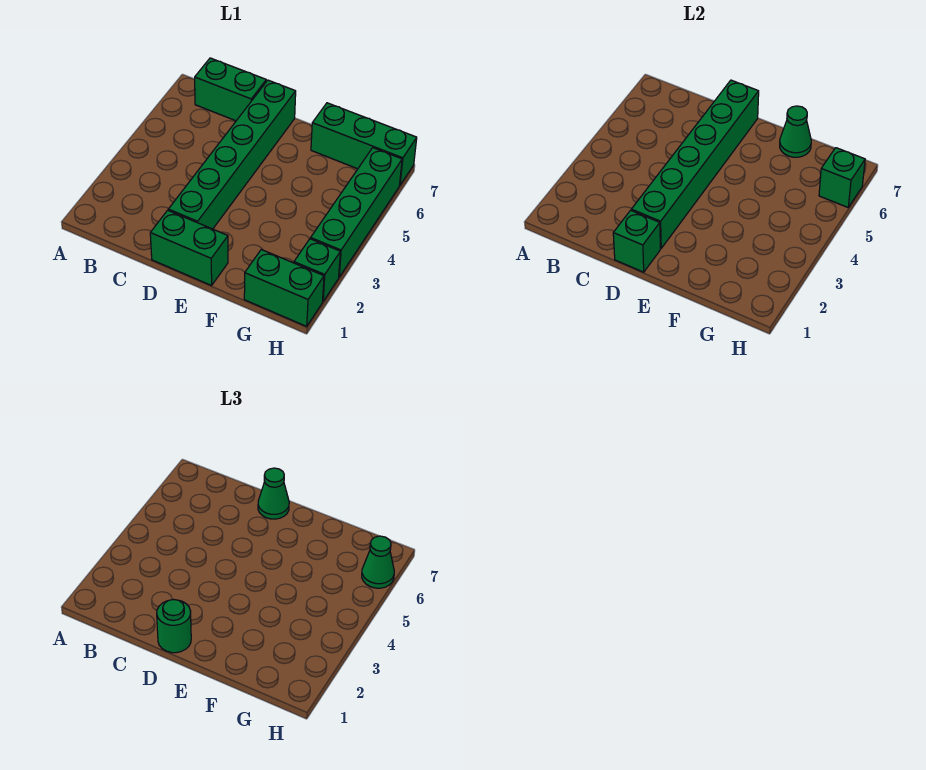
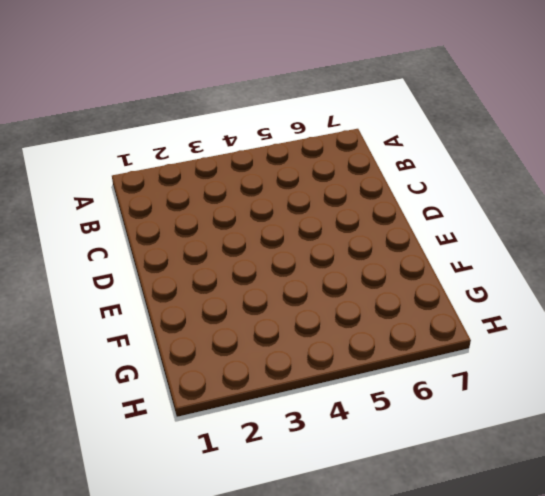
none -> green brick B7:C7 level 1
none -> green brick D1:E1 level 1
none -> green brick D2:D7 level 1

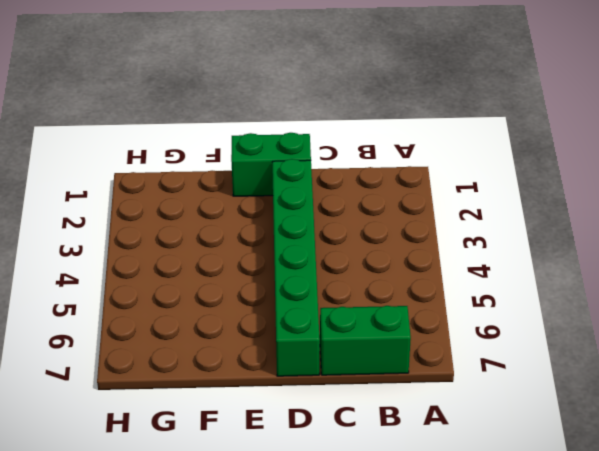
none -> green brick F7:H7 level 1
none -> green brick G1:H1 level 1
none -> green brick H2 level 1

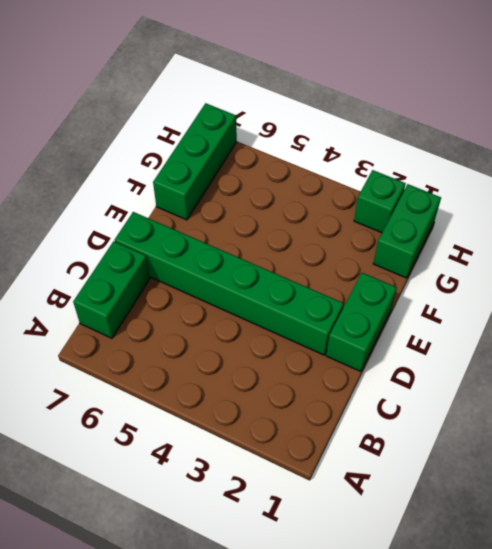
none -> green brick H3:H6 level 1
none -> green brick D1 level 2
none -> green brick D2:D7 level 2

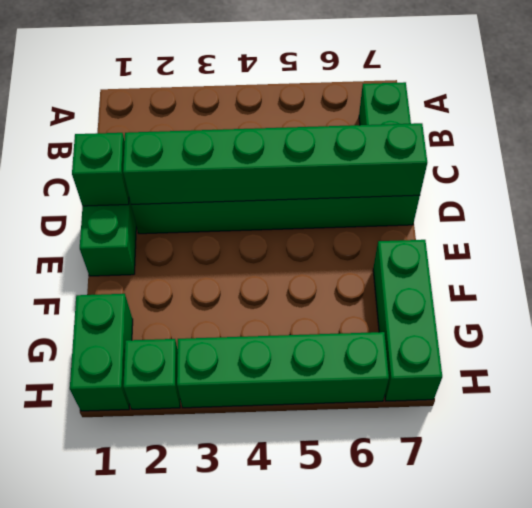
none -> green cone F7 level 2
none -> green brick H6 level 2
none -> green round brick D1 level 3

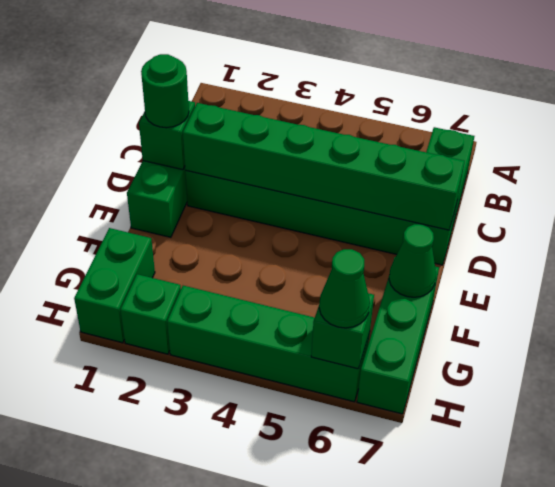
none -> green cone D7 level 3

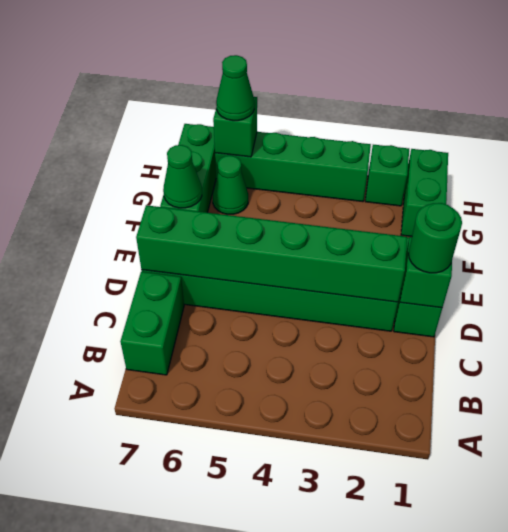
green cone G6 level 1 -> green cone D7 level 3

